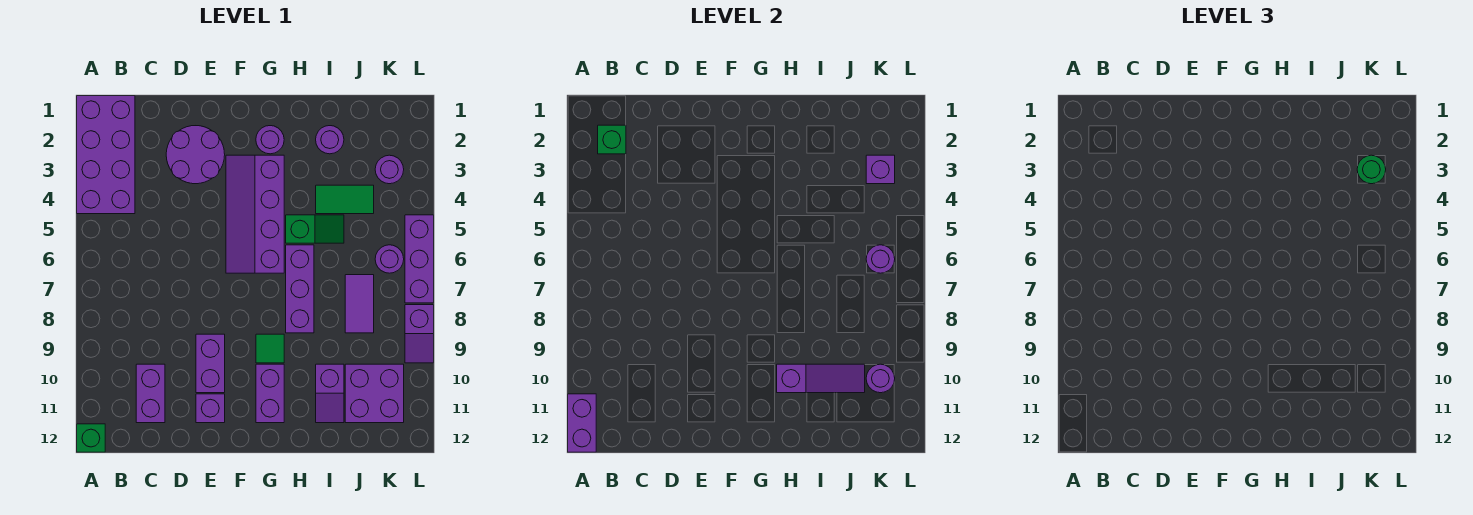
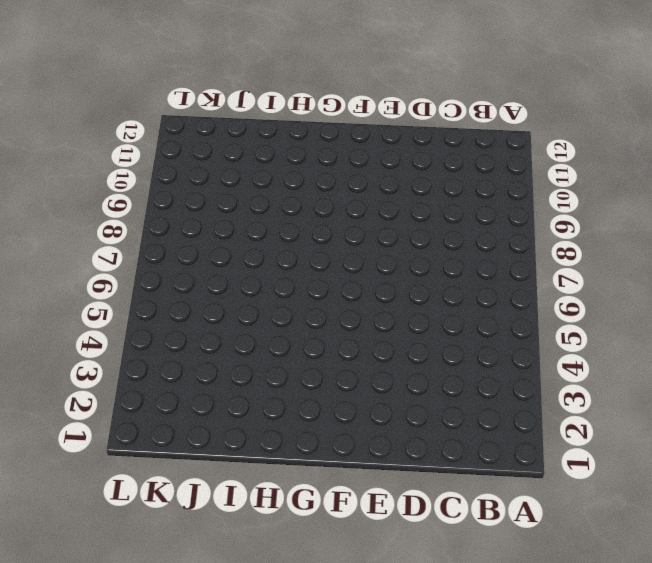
none -> purple brick A1:B4 level 1
none -> green brick A12 level 1
none -> purple brick C10:C11 level 1

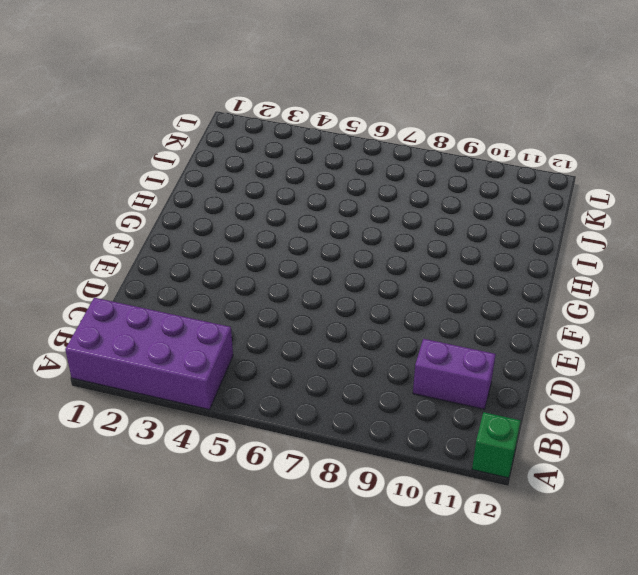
none -> purple round brick D2:E3 level 1
none -> purple brick E9:E10 level 1
none -> purple brick E11 level 1

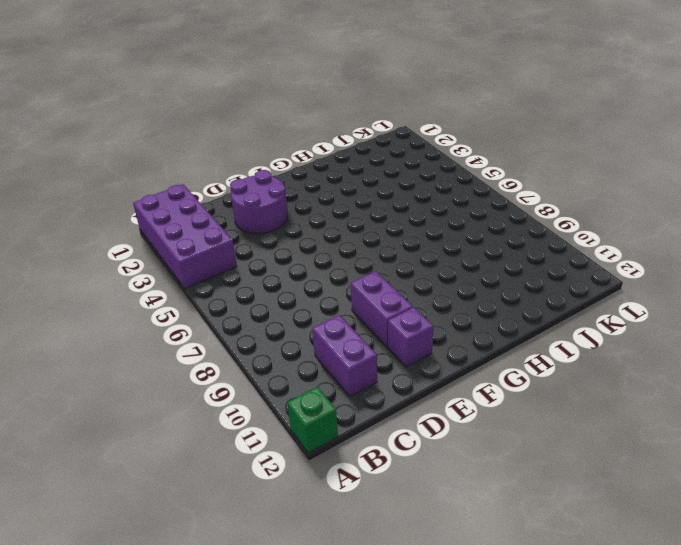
none -> purple slope F3:G6 level 1 top G
none -> purple round brick G2 level 1
none -> green tile G9 level 1

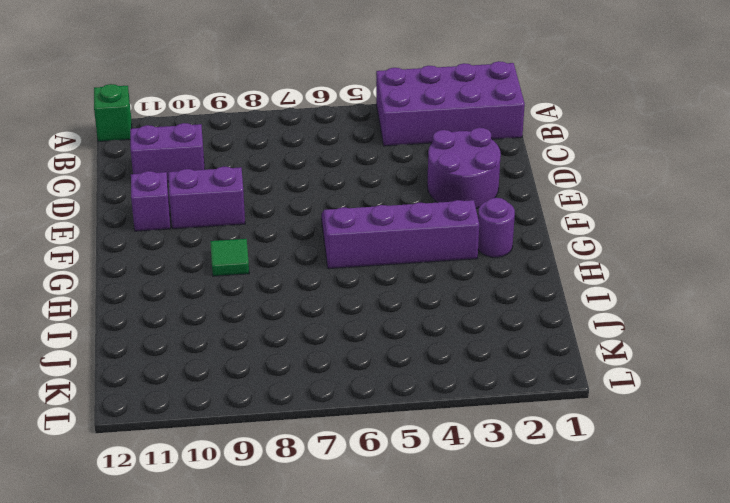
none -> purple brick G10:G11 level 1
none -> green slope H5:I5 level 1 top H
none -> purple brick H6:H8 level 1

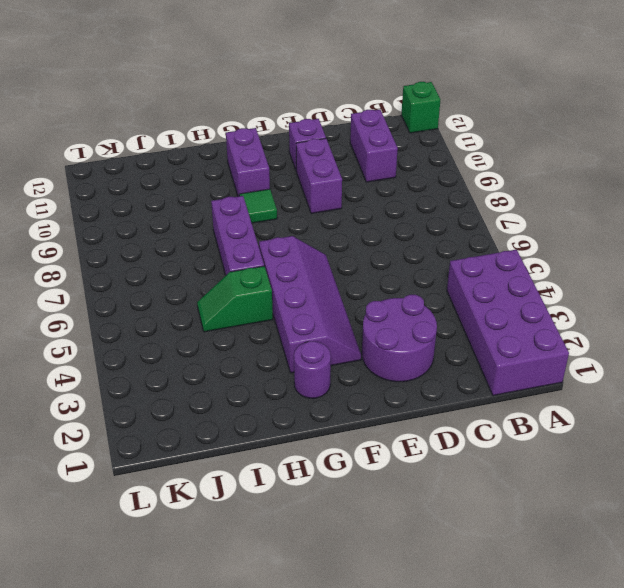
none -> purple round brick I2 level 1
none -> green tile I4:J4 level 1
none -> purple slope I10:I11 level 1 top 10

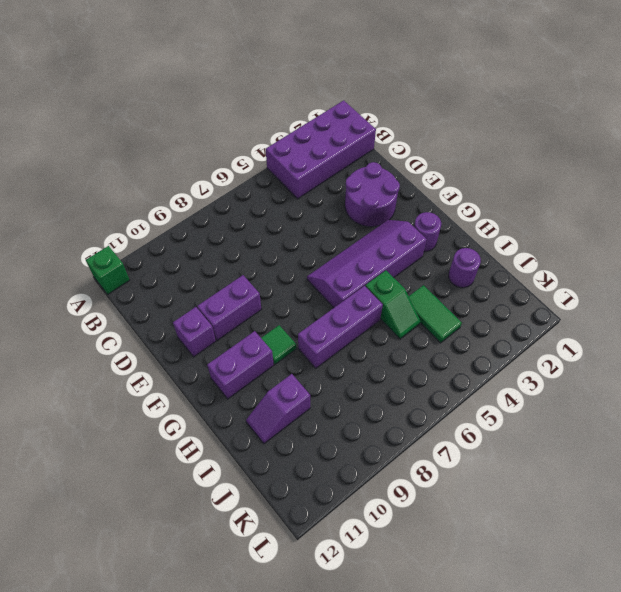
none -> purple brick C10:C11 level 1
none -> purple tile J7:J8 level 1
none -> purple brick J10:K11 level 1

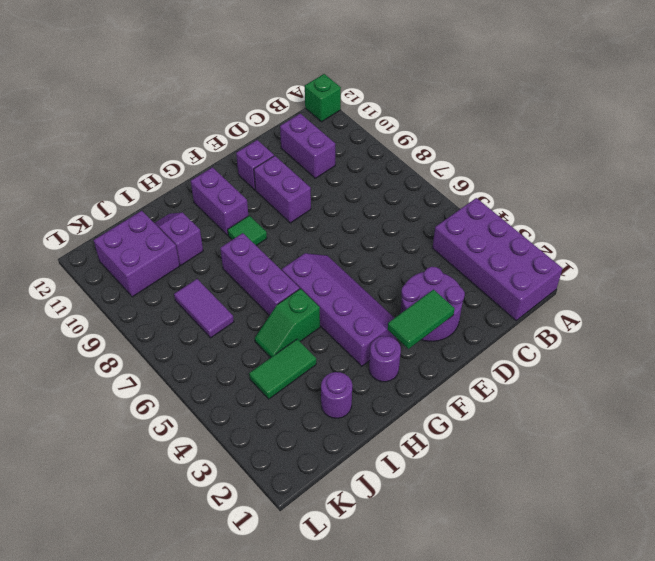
green tile E2:F2 level 2 -> none
none -> purple round brick K3 level 1
none -> purple round brick K6 level 1
none -> purple brick L5:L7 level 1

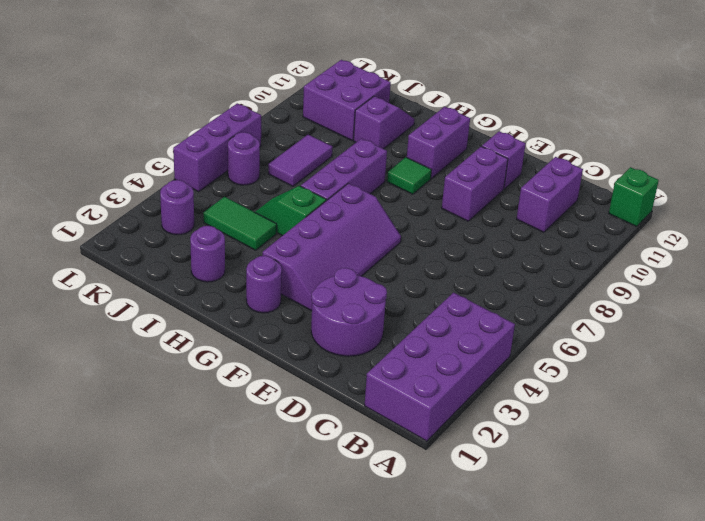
none -> purple slope L8:L9 level 1 top 8
none -> purple brick A11:A12 level 2
none -> green brick B2 level 2

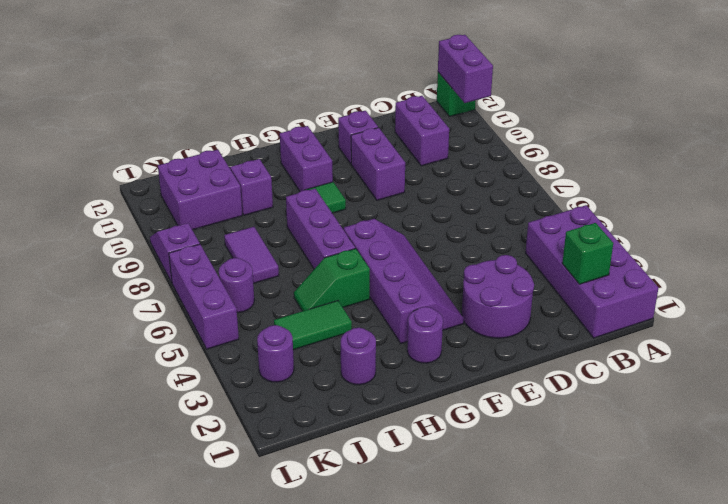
none -> purple slope H10:J10 level 2 top H
none -> purple brick K3 level 2
none -> purple round brick K6 level 2

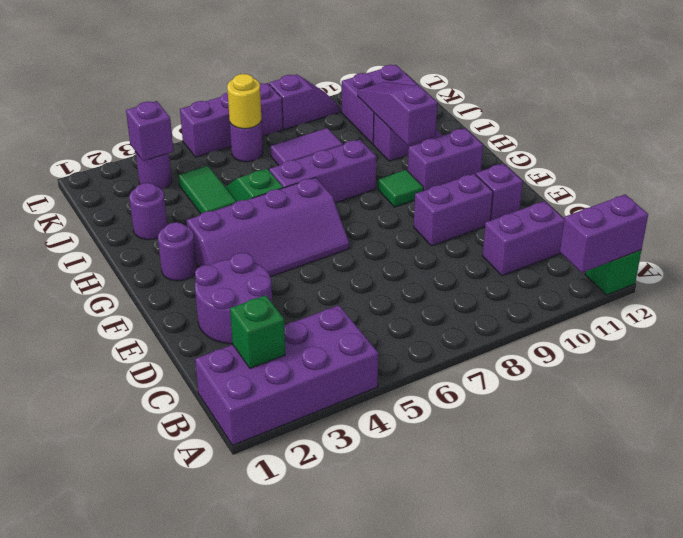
yellow round brick K6 level 2 -> purple round brick K6 level 2
none -> purple round brick K10 level 2
none -> green round brick K3 level 3

